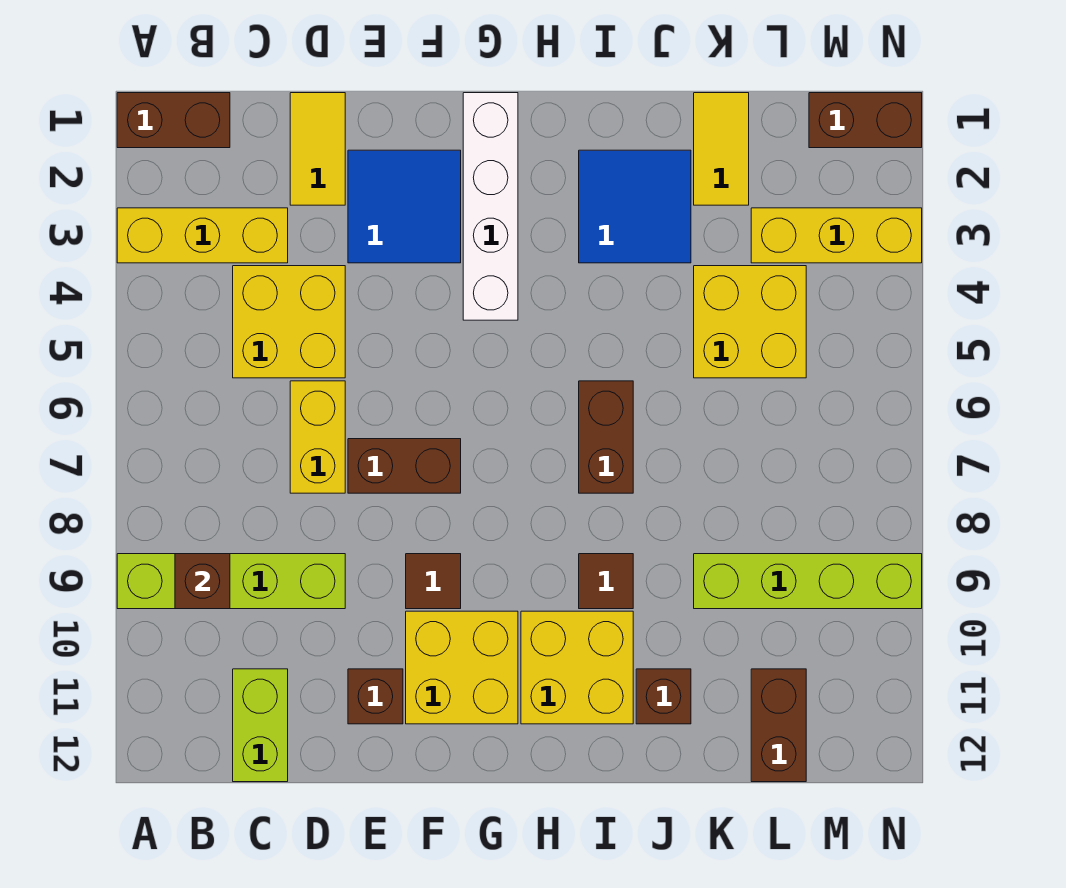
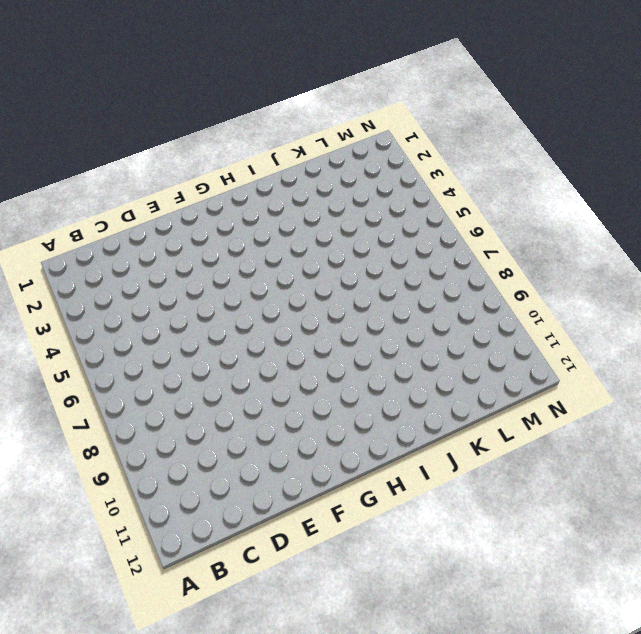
none -> brown brick A1:B1 level 1
none -> yellow brick A3:C3 level 1
none -> lime brick A9:D9 level 1

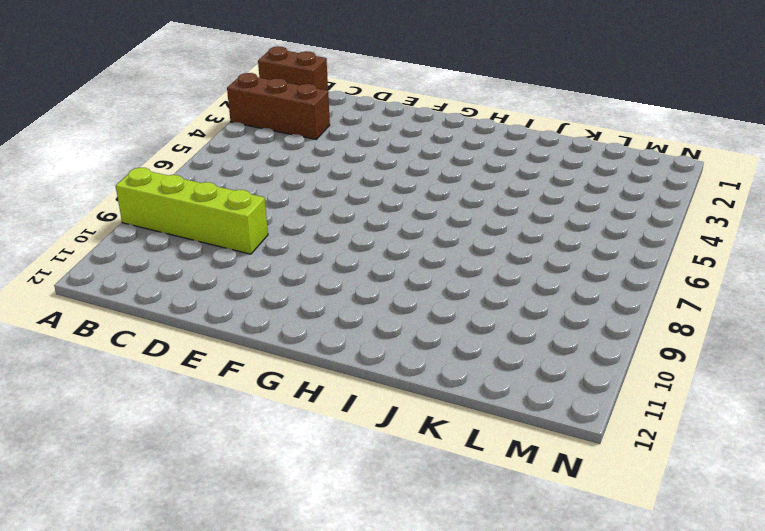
brown brick A3:C3 level 1 -> yellow brick A3:C3 level 1
none -> yellow brick C4:D5 level 1
none -> lime brick C11:C12 level 1
none -> yellow tile D1:D2 level 1

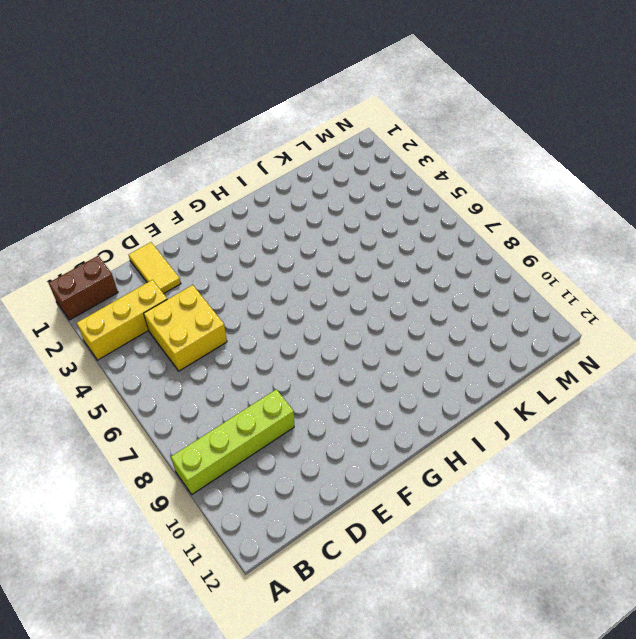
none -> lime brick C11:C12 level 1
none -> yellow brick D6:D7 level 1
none -> blue tile E2:F3 level 1

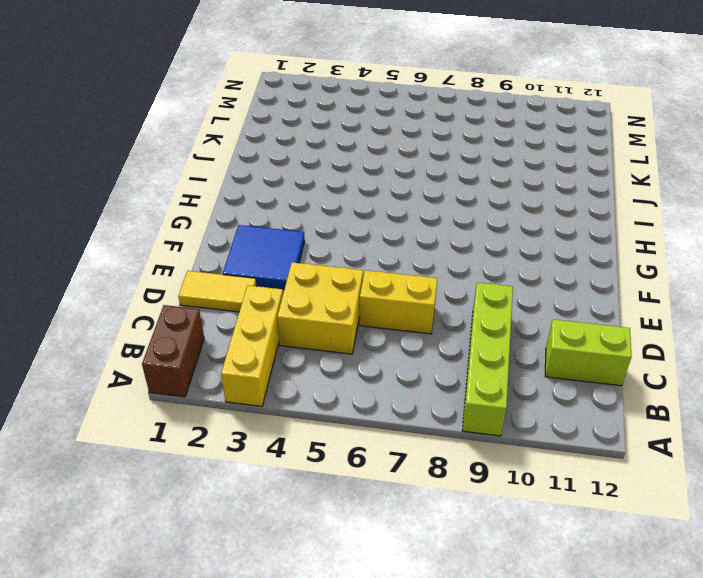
none -> brown brick E7:F7 level 1
none -> brown brick E11 level 1
none -> brown tile F9 level 1

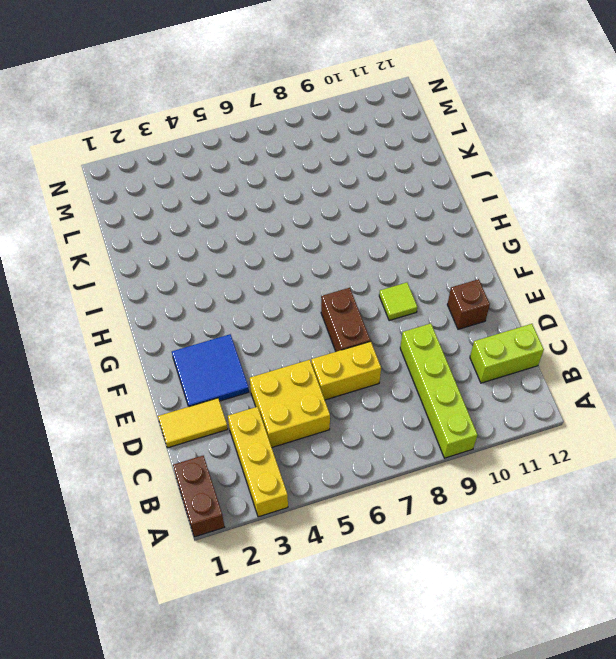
lime tile F9 level 1 -> brown tile F9 level 1
none -> yellow brick F10:G11 level 1
none -> white brick G1:G4 level 1
none -> yellow brick H10:I11 level 1

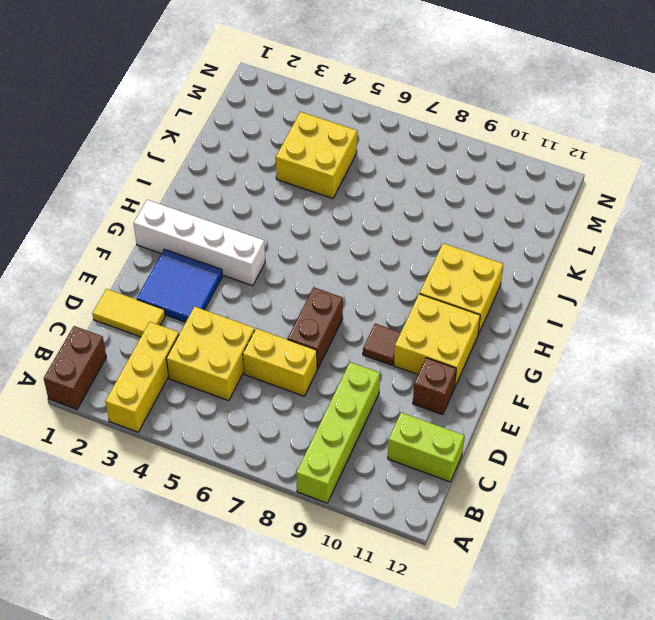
none -> blue tile I2:J3 level 1
none -> brown brick I6:I7 level 1
none -> brown tile I9 level 1

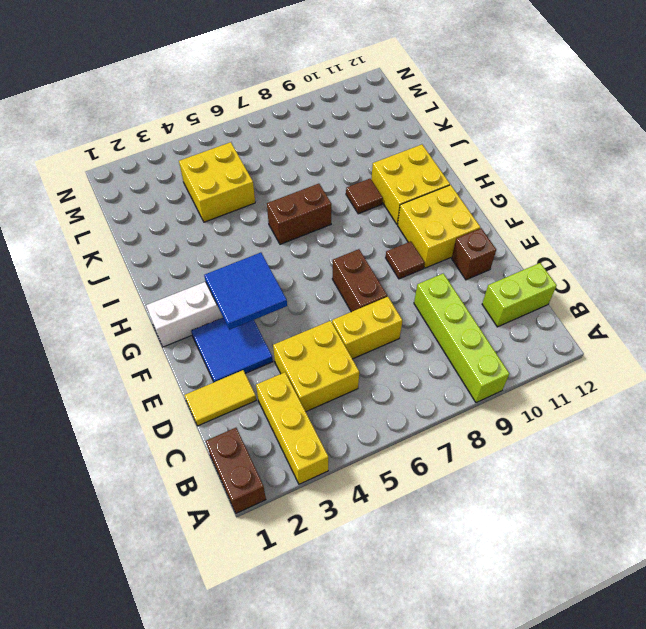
blue tile F3:G4 level 2 -> blue tile I2:J3 level 1
none -> brown brick J11 level 1
none -> yellow tile K1:K2 level 1
none -> lime brick K9:N9 level 1

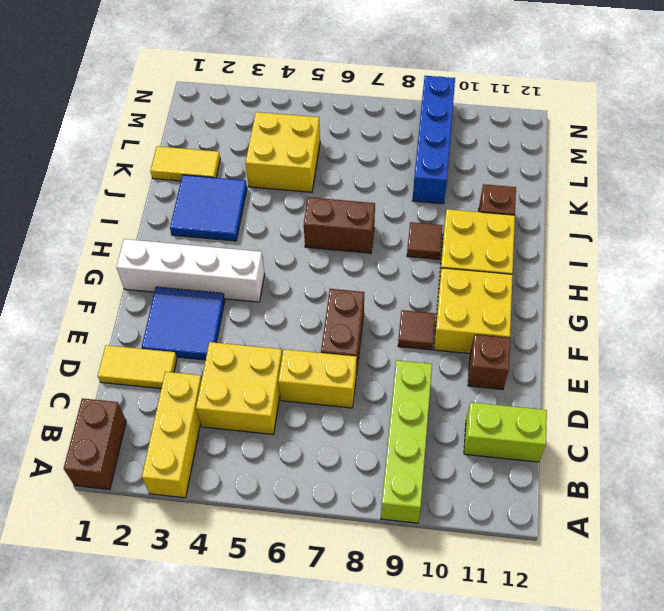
blue brick K9:N9 level 1 -> lime brick K9:N9 level 1
none -> yellow brick L3:N3 level 1
none -> brown brick L11:L12 level 1
none -> brown brick M1:N1 level 1

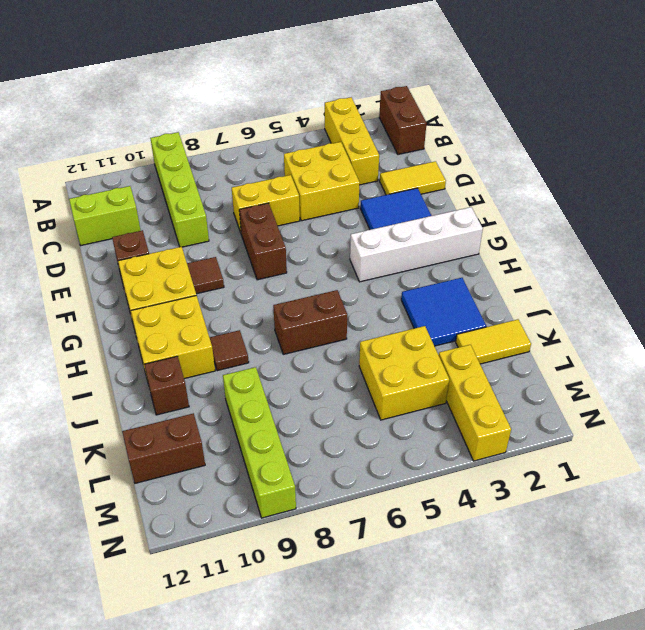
none -> brown brick M1:N1 level 1
none -> brown brick B9 level 2

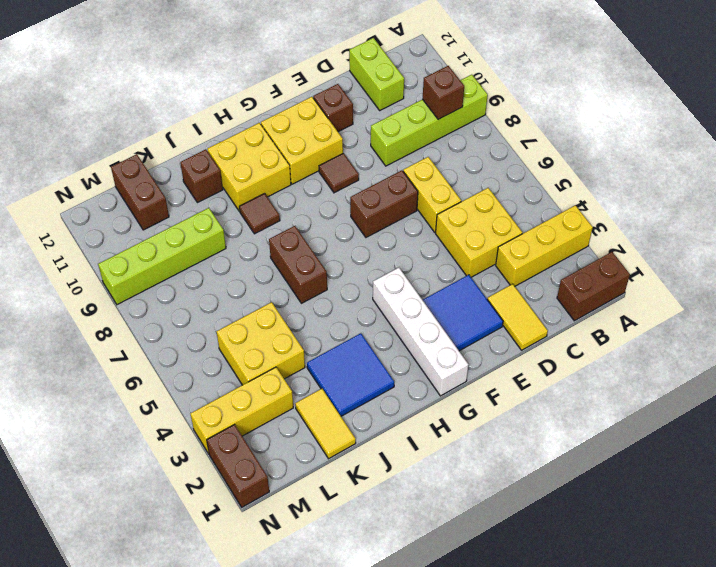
brown brick N1:N2 level 1 -> brown brick M1:N1 level 1

